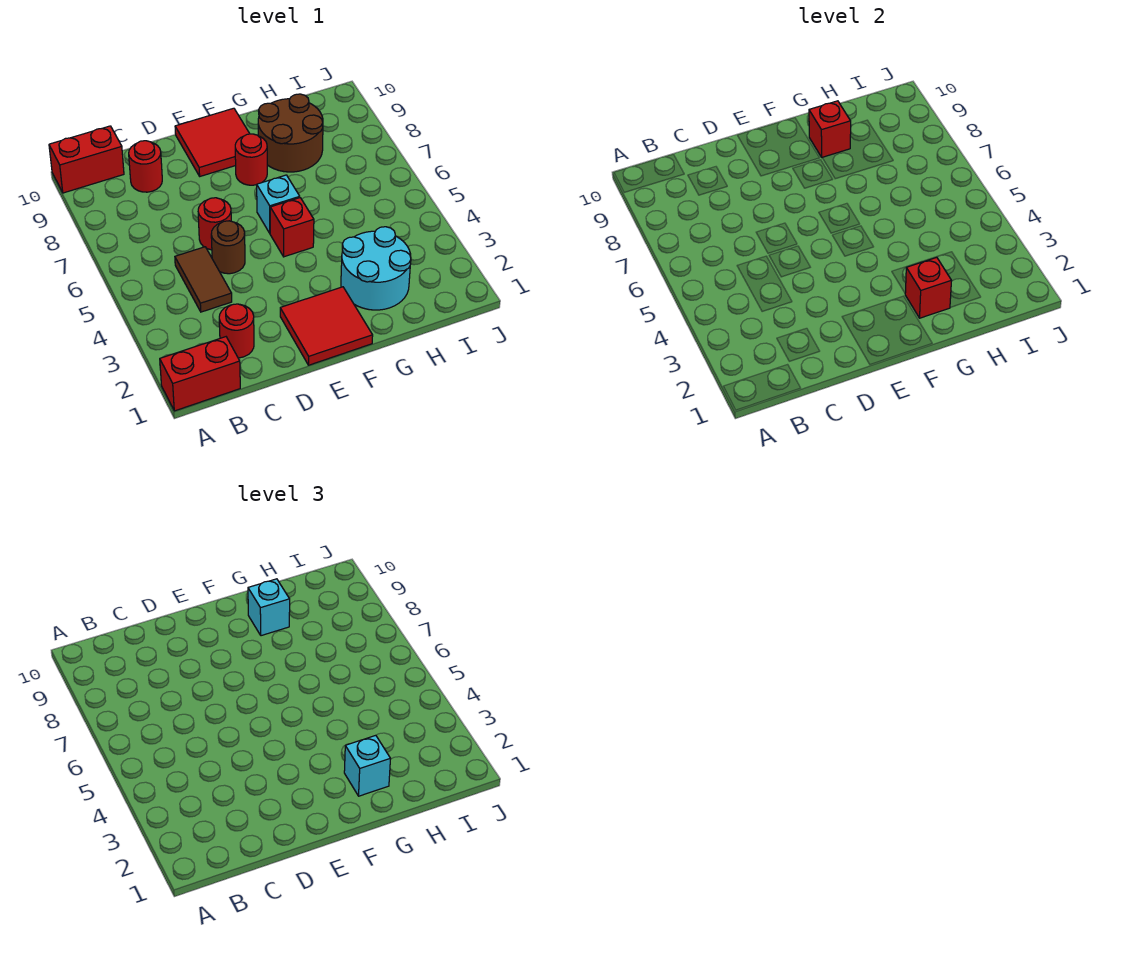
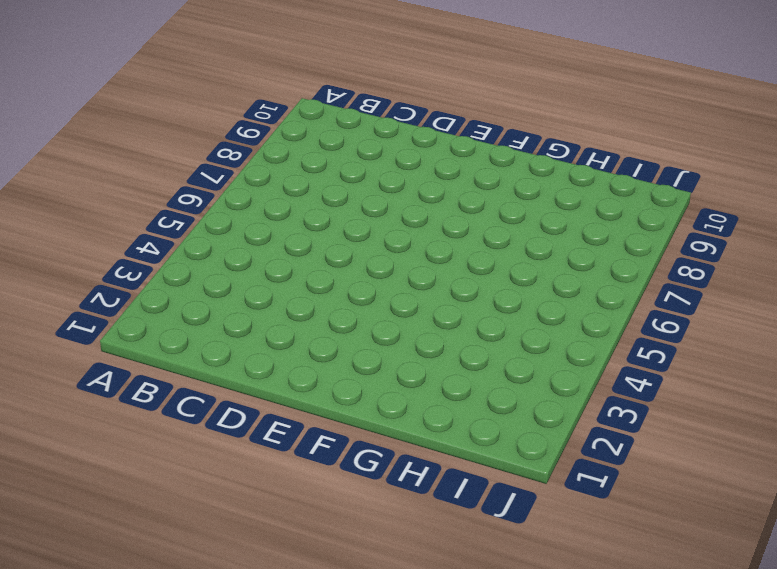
none -> red brick A1:B1 level 1
none -> red brick A10:B10 level 1
none -> red round brick C2 level 1

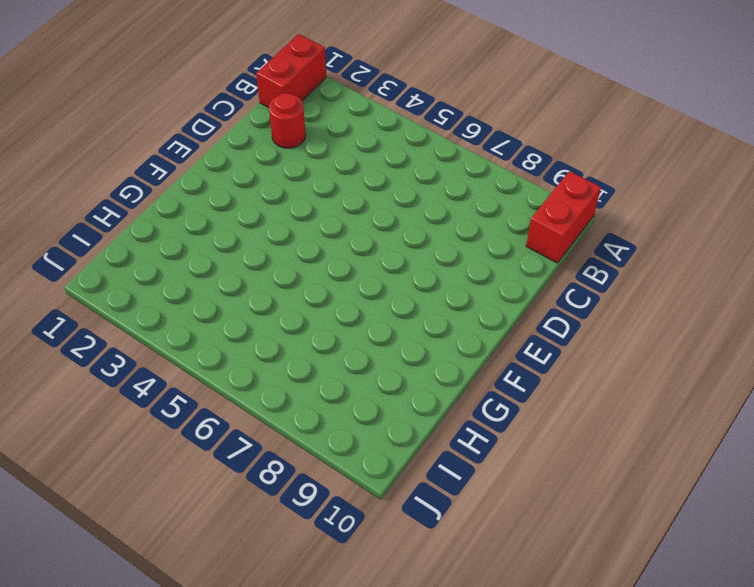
none -> brown tile C4:C5 level 1
none -> red round brick C9 level 1
none -> brown round brick D5 level 1

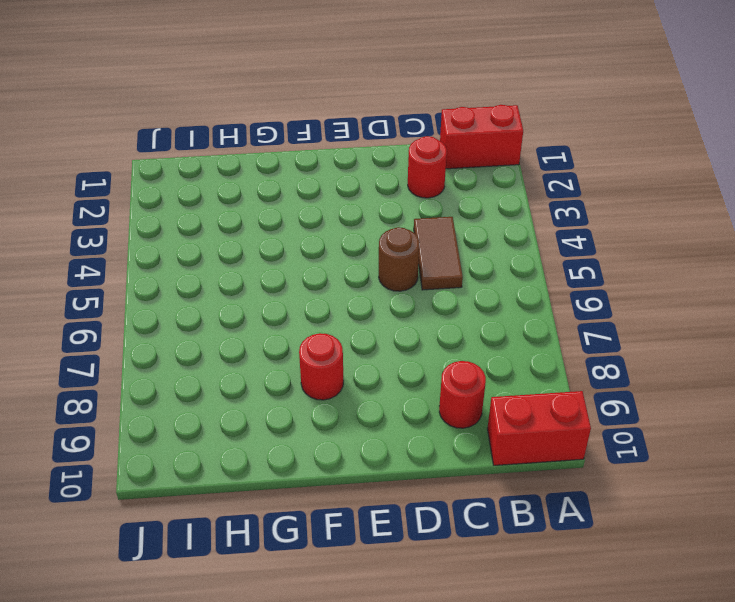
none -> red round brick D6 level 1
none -> red tile E1:F2 level 1
none -> red tile E9:F10 level 1

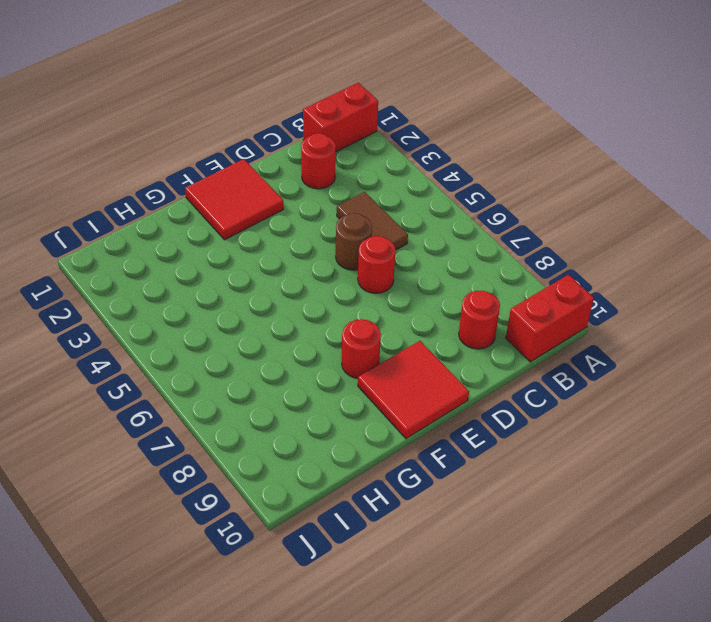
none -> red brick F5 level 1
none -> cyan brick F6 level 1
none -> cyan round brick G2:H3 level 1

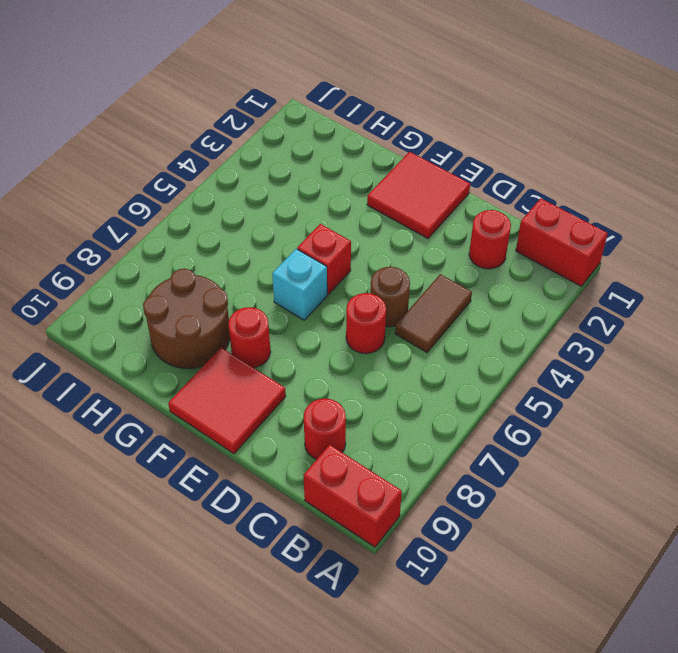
none -> cyan round brick G2:H3 level 1
none -> red brick G2 level 2
none -> red brick G9 level 2

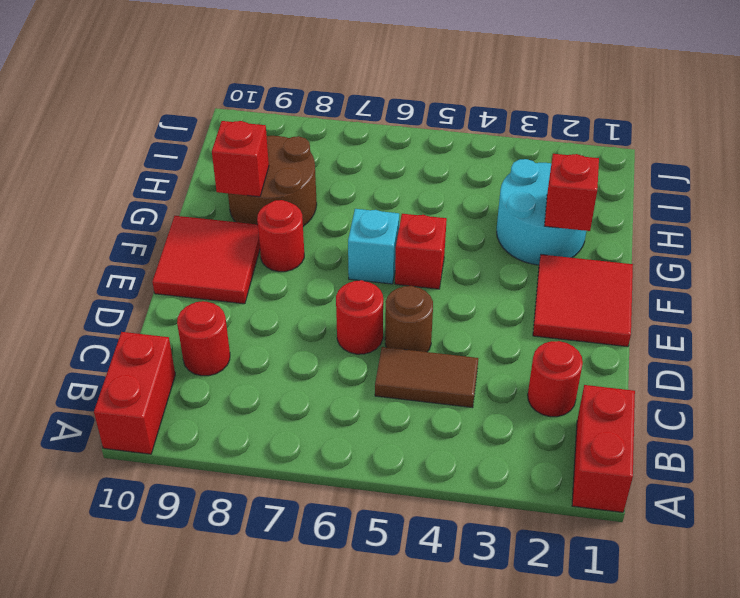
none -> cyan brick G2 level 3
none -> cyan brick G9 level 3

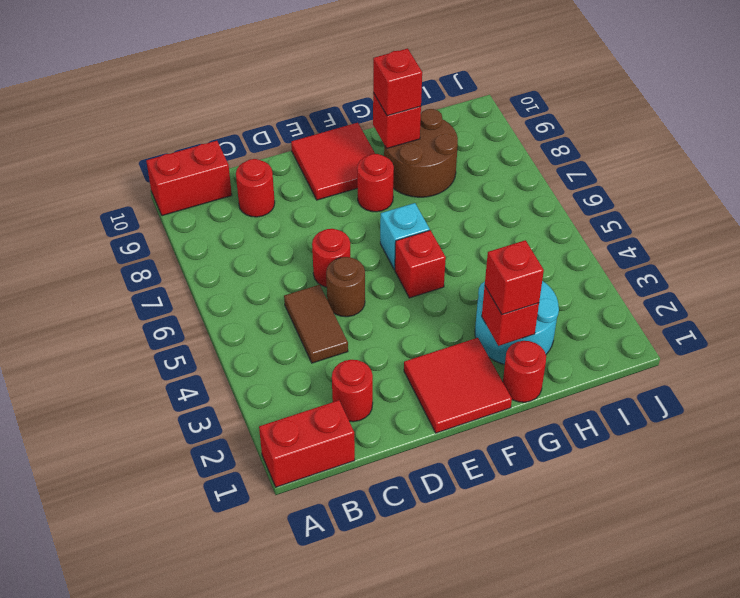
red round brick G1 level 1 -> none
red brick G2 level 3 -> cyan brick G2 level 3
red brick G9 level 3 -> cyan brick G9 level 3

